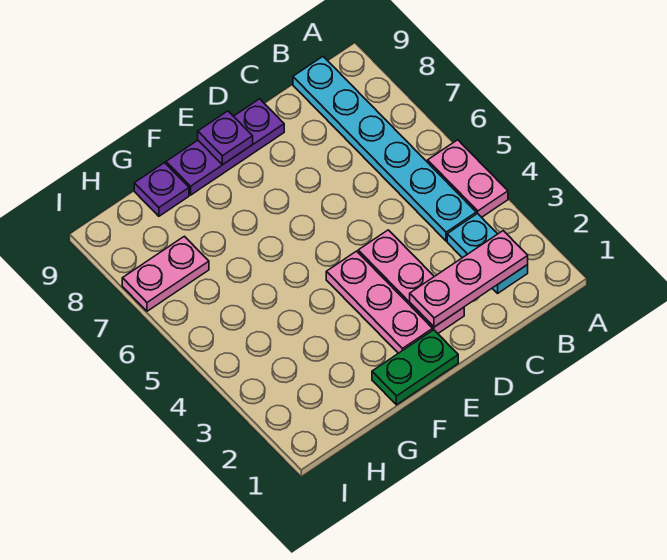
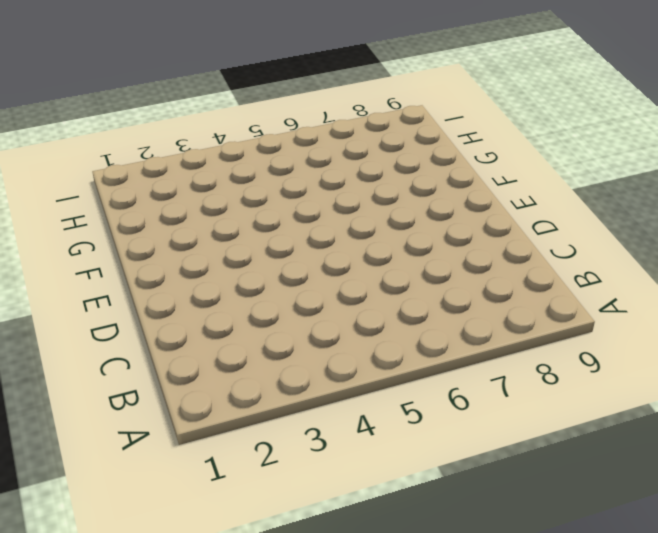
none -> pink plate A4:A5 level 1
none -> cyan plate B2:B3 level 1

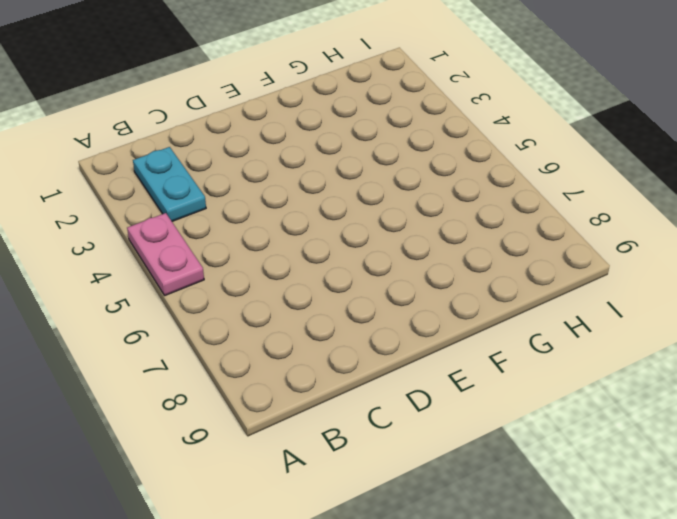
none -> cyan plate B4:B9 level 1
none -> pink plate D2:D4 level 1

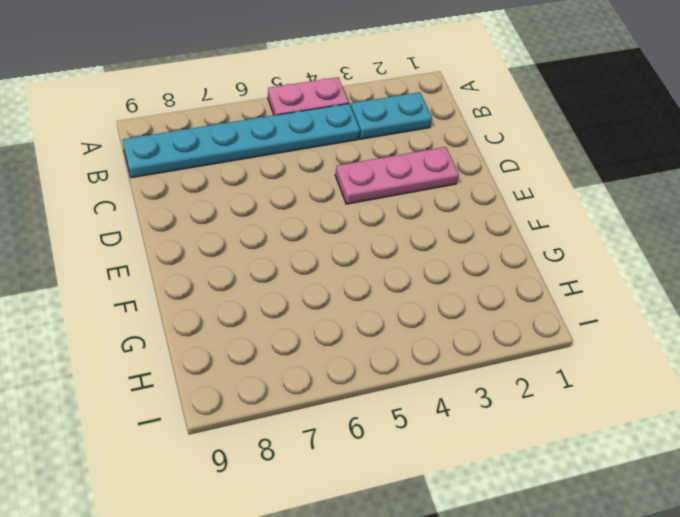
none -> purple plate D9:F9 level 1
none -> green plate E1:F1 level 1

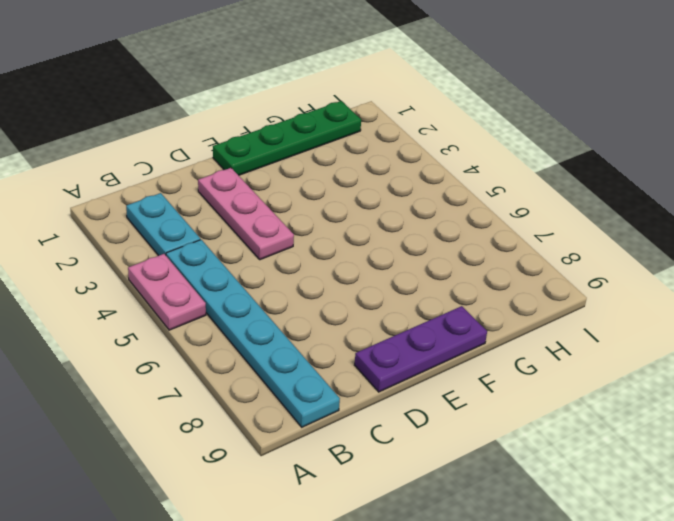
green plate E1:H1 level 1 -> green plate E1:F1 level 1
none -> pink plate E2:E4 level 1
none -> purple plate G9 level 1

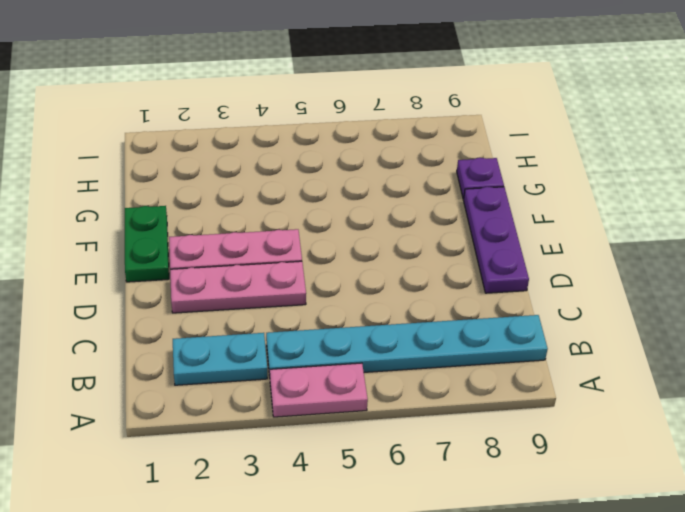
none -> pink plate H7:I7 level 1
none -> pink plate B2:D2 level 2

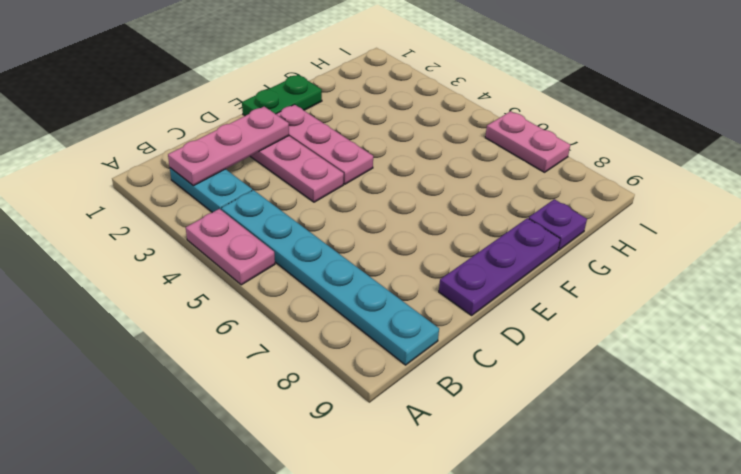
pink plate I6:I7 level 1 -> pink plate H7:I7 level 1
none -> purple plate E9 level 2

